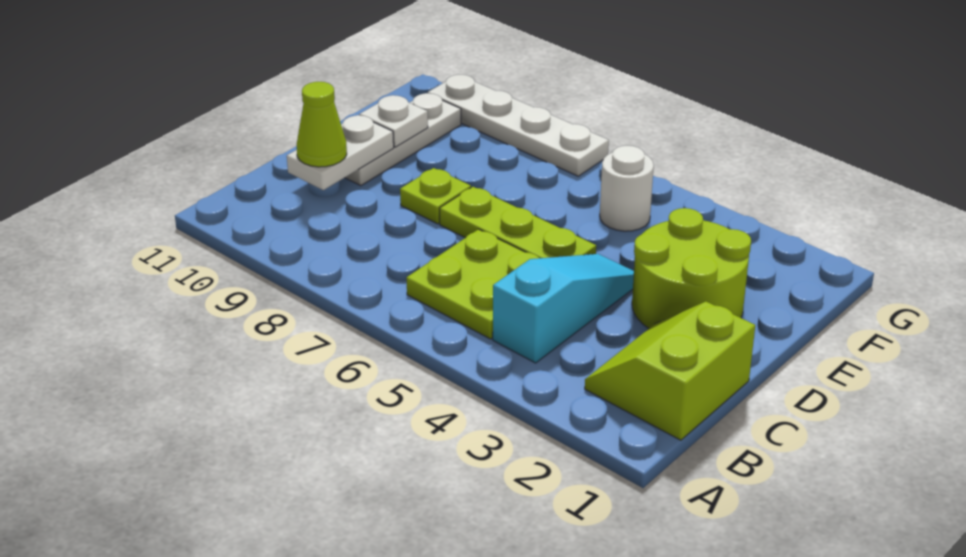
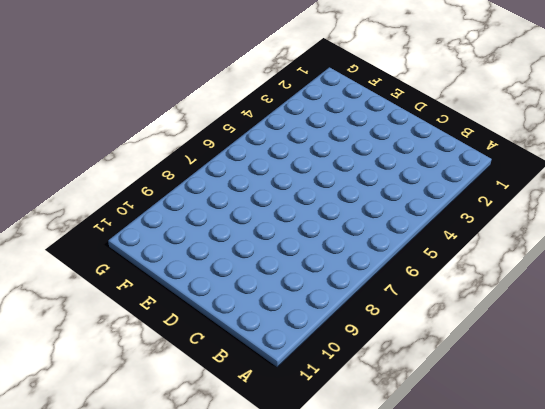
none -> lime slope B1:C2 level 1 top 1
none -> cyan slope B4:D4 level 1 top B
none -> lime plate B5:C6 level 1

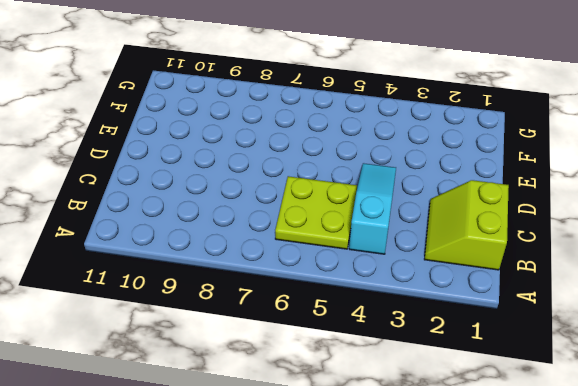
none -> lime round brick D2:E3 level 1
none -> lime plate D5:D7 level 1
none -> lime plate D8 level 1

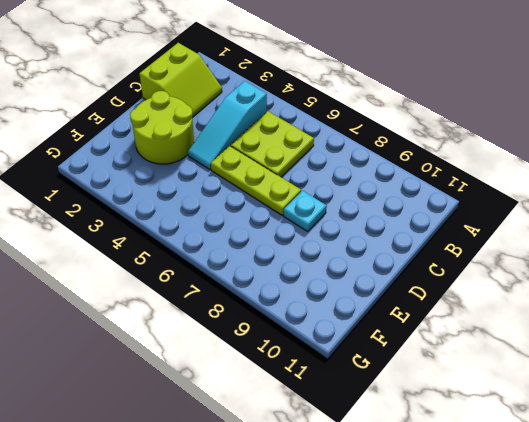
cyan plate D8 level 1 -> lime plate D8 level 1
none -> white plate D10:F10 level 1
none -> white round brick F5 level 1
none -> white plate G7:G10 level 1

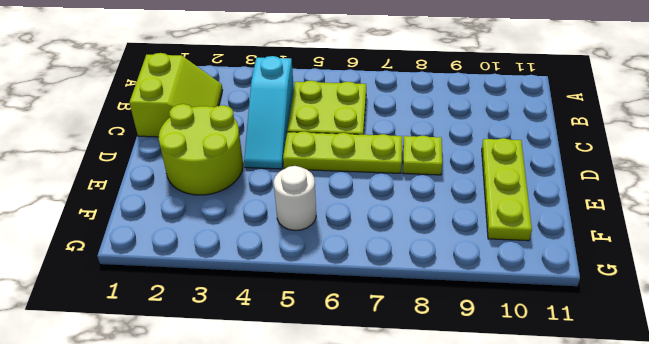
lime plate D10:F10 level 1 -> white plate D10:F10 level 1
none -> white plate G7:G10 level 1
none -> white plate C10:D10 level 2
none -> white plate E10 level 2

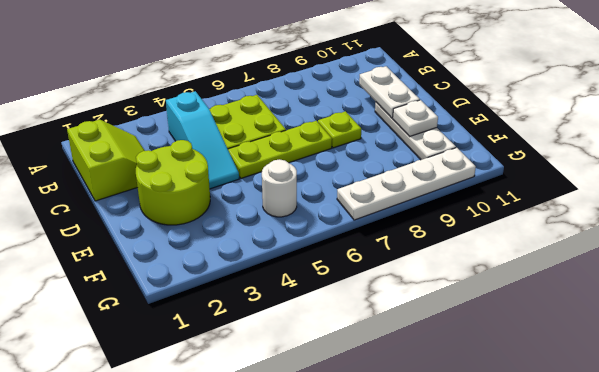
none -> lime cone C10 level 3

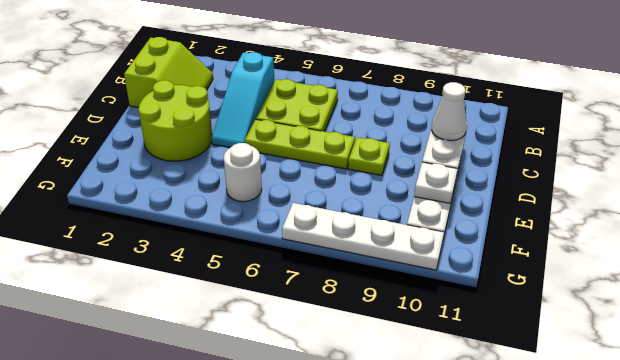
white cone C10 level 3 -> lime cone C10 level 3

